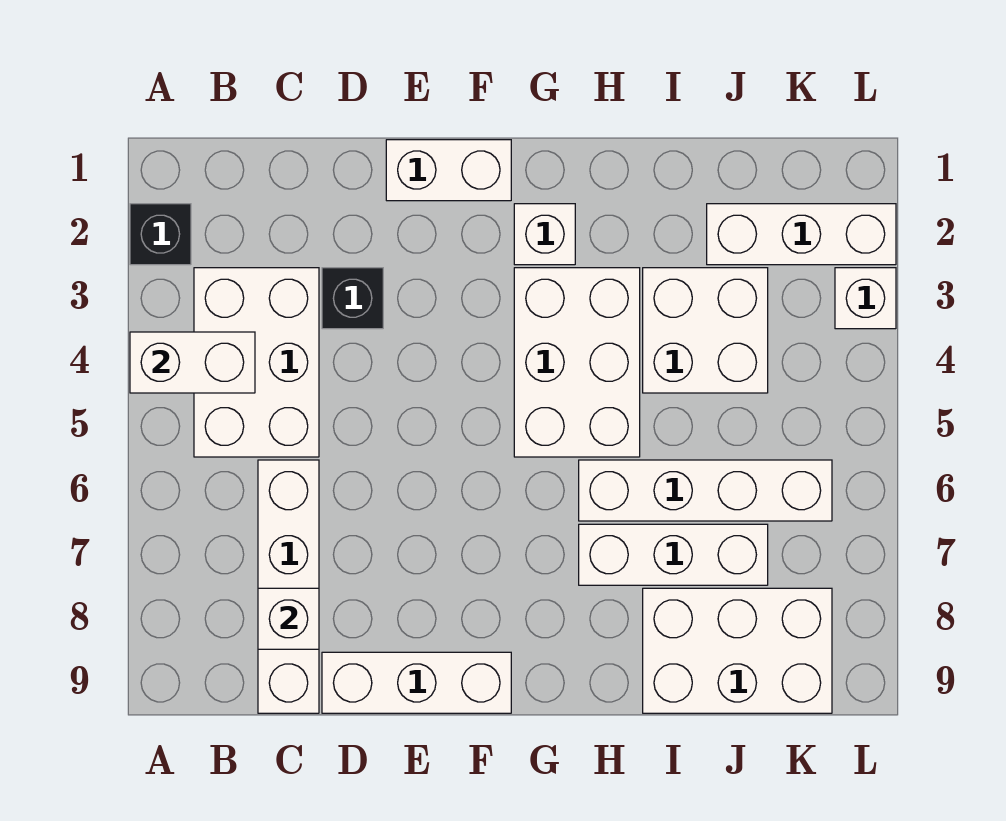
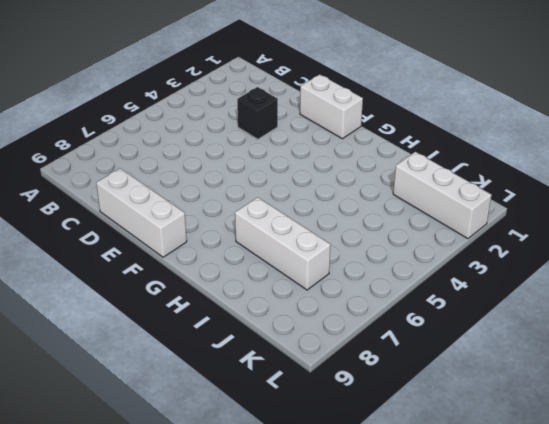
none -> black brick A2 level 1
none -> white brick B3:C5 level 1
none -> white brick C6:C9 level 1

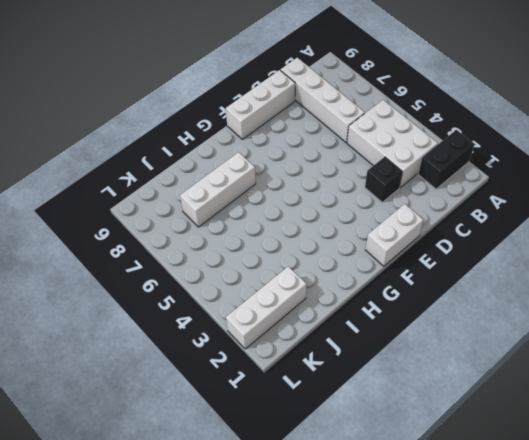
black brick A2:B2 level 1 -> black brick A2 level 1
none -> white brick G2 level 1
none -> white brick G3:H5 level 1
none -> white brick H6:K6 level 1

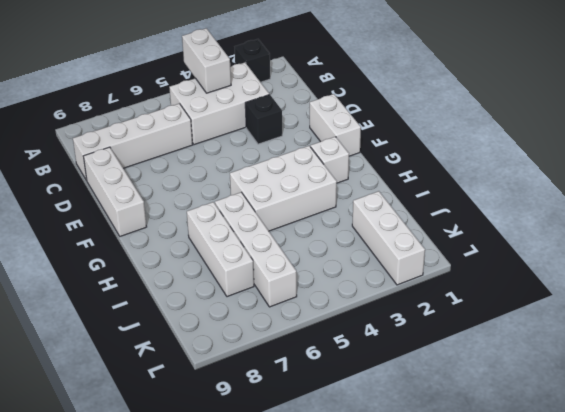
none -> white brick I3:J4 level 1
none -> white brick I8:K9 level 1
none -> white brick L3 level 1

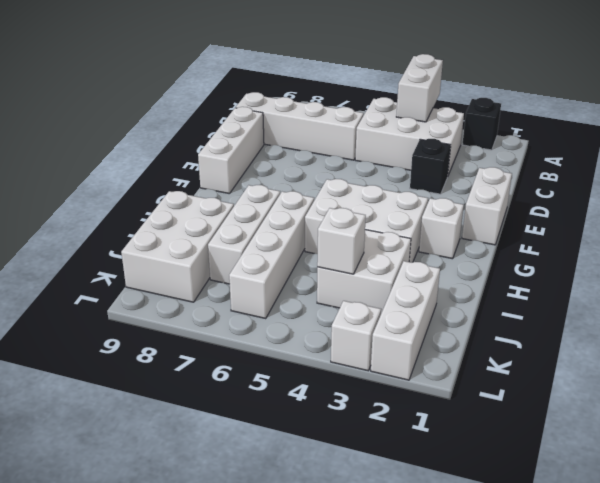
white brick J4 level 2 -> white brick C8 level 2

